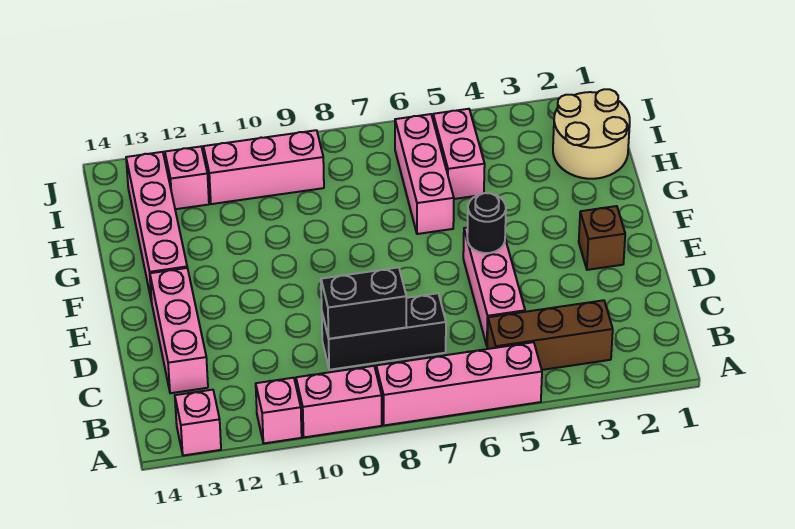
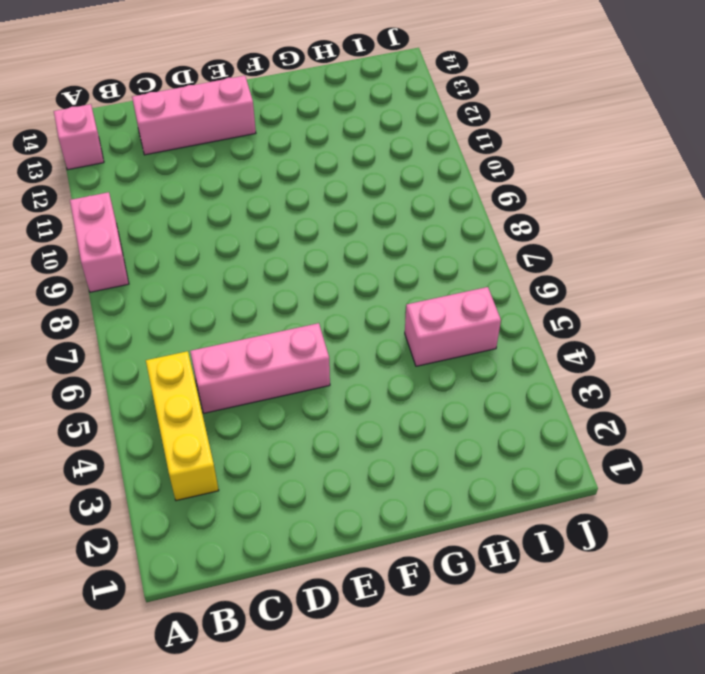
yellow brick B3:B5 level 1 -> brown brick B3:B5 level 1
none -> pink brick A5:A8 level 1
none -> pink brick A11 level 1
none -> black brick C7:C9 level 1

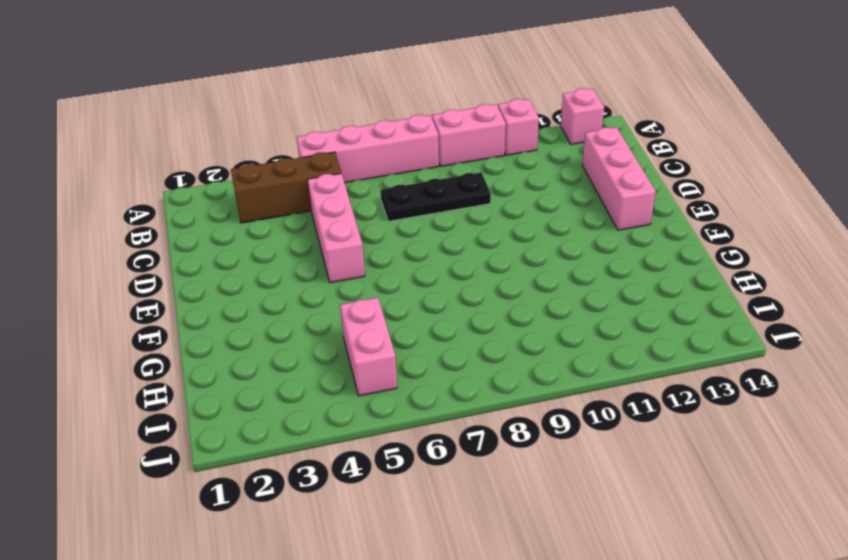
black plate C7:C9 level 1 -> black brick C7:C9 level 1
none -> brown brick E2 level 1
none -> pink brick F13:I13 level 1
none -> pink brick G6:I6 level 1

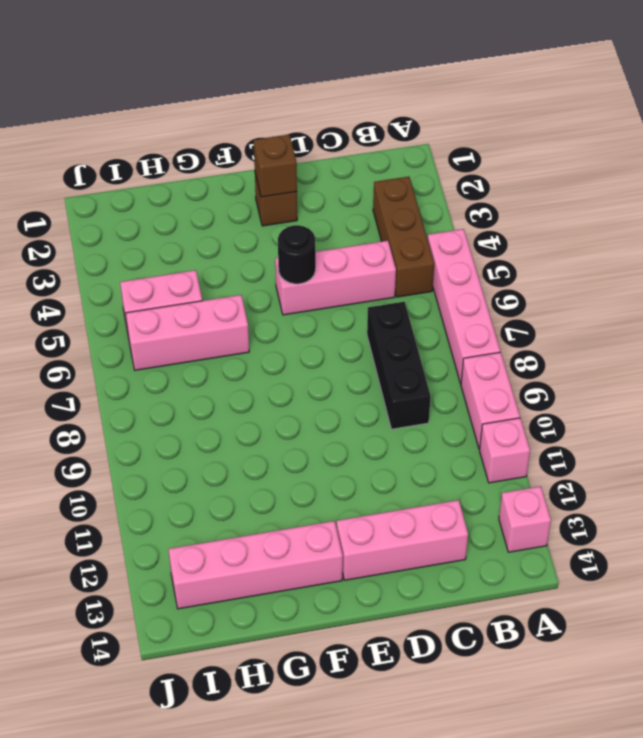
brown brick E2 level 2 -> none
none -> tan round brick H1:I2 level 1
none -> pink brick I9:I11 level 1
none -> pink brick I12 level 1

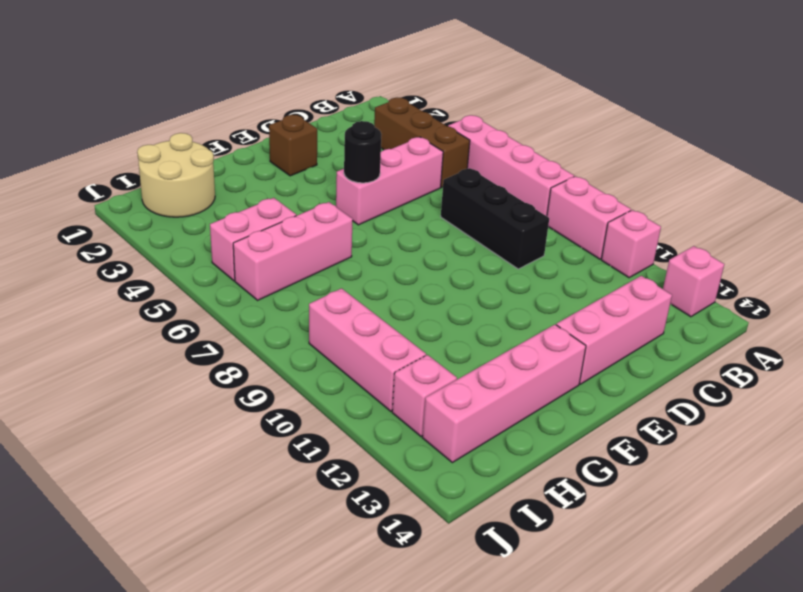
none -> black brick C8:C9 level 2

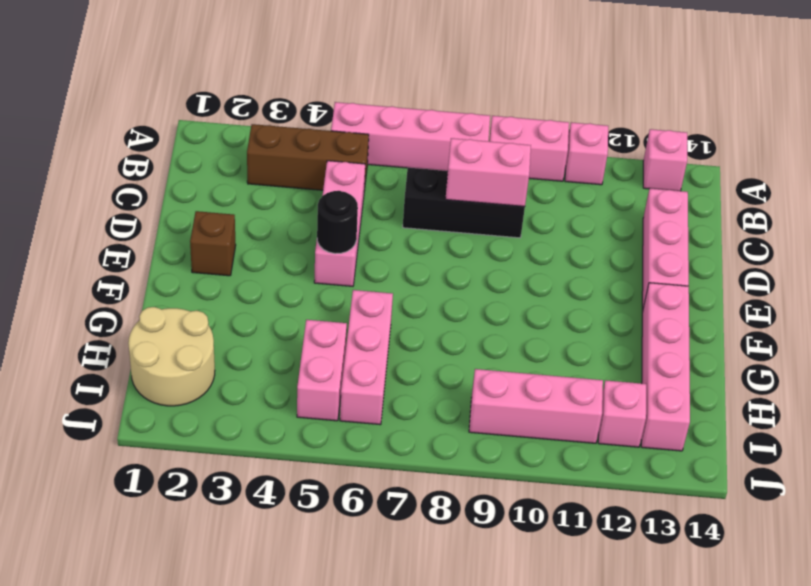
pink brick C8:C9 level 2 -> black brick C8:C9 level 2

